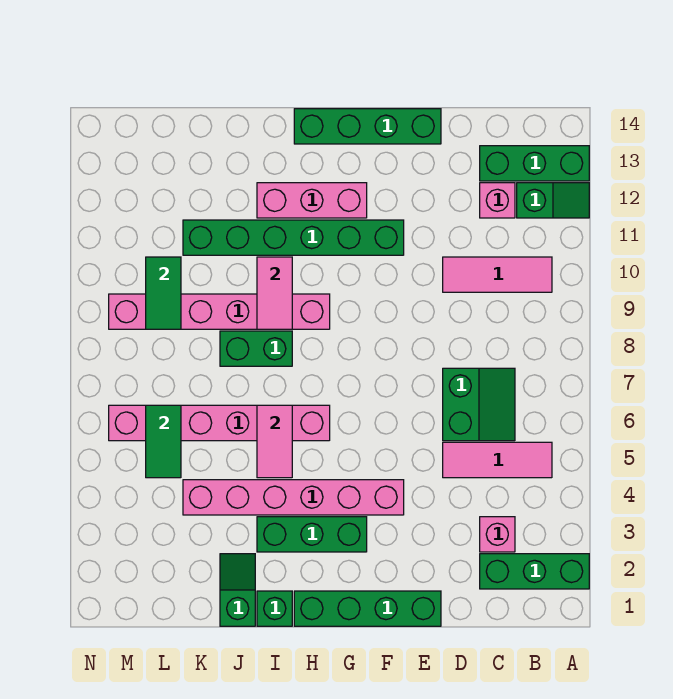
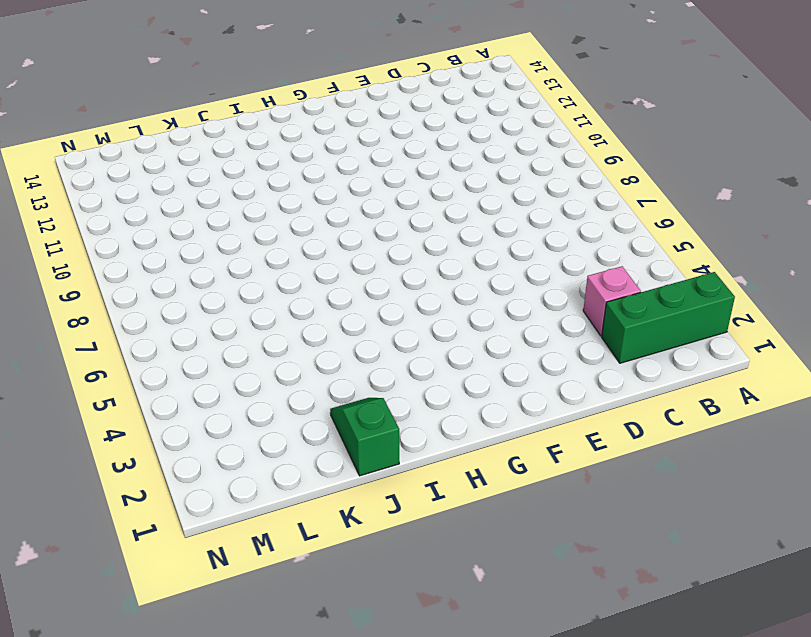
none -> green slope A12:B12 level 1 top B
none -> green brick A13:C13 level 1
none -> pink tile B5:D5 level 1

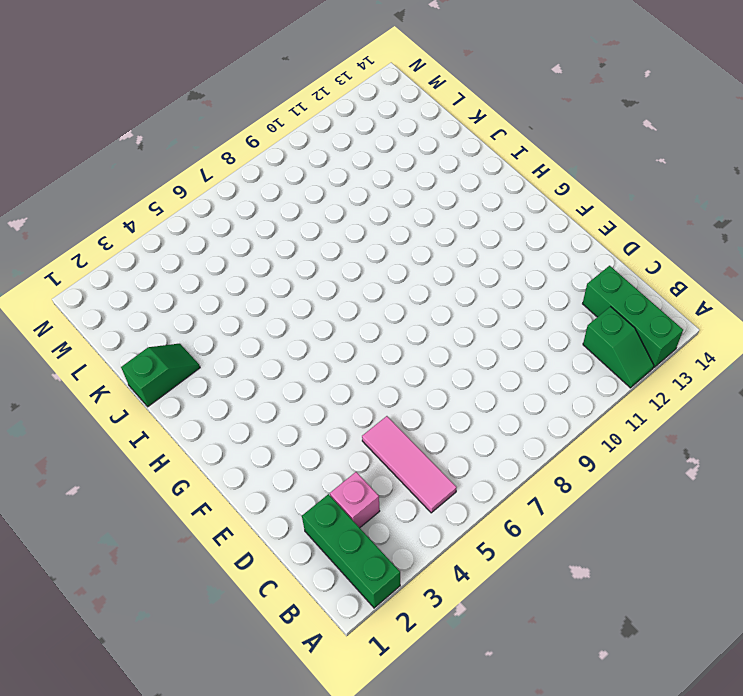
none -> pink tile B10:D10 level 1
none -> green slope C6:D7 level 1 top D
none -> pink brick C12 level 1

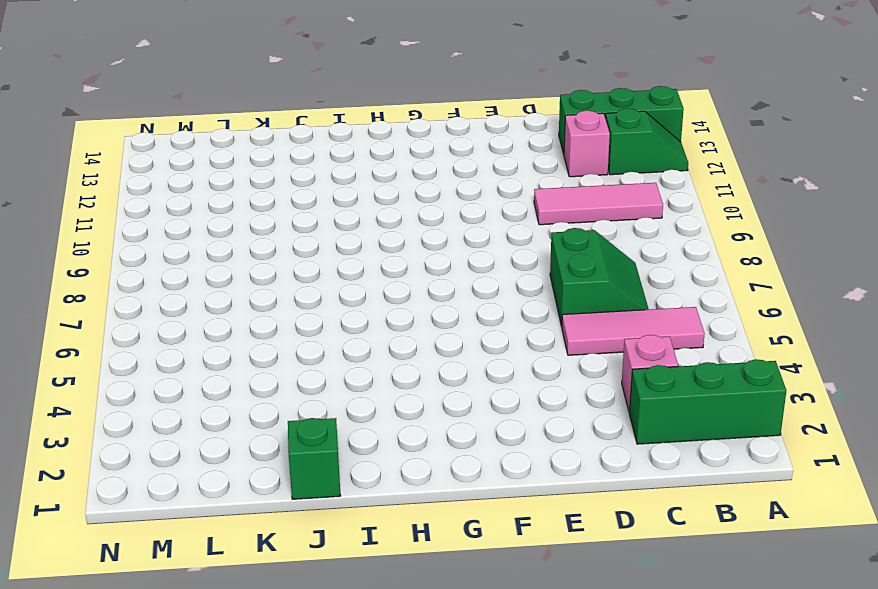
none -> green brick E1:H1 level 1
none -> green brick E14:H14 level 1
none -> pink brick F4:K4 level 1

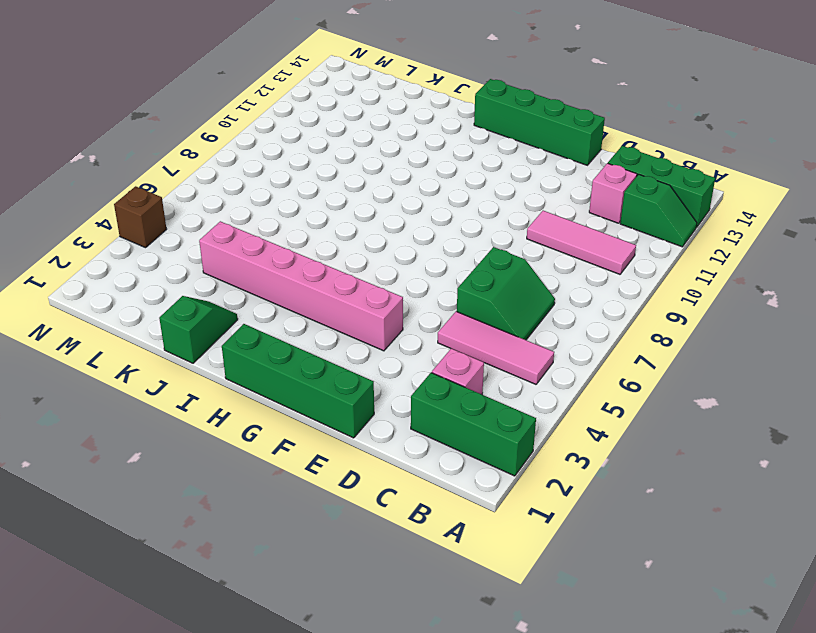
brown brick N4 level 1 -> none
none -> green brick F11:K11 level 1
none -> green brick G3:I3 level 1
none -> pink brick G12:I12 level 1

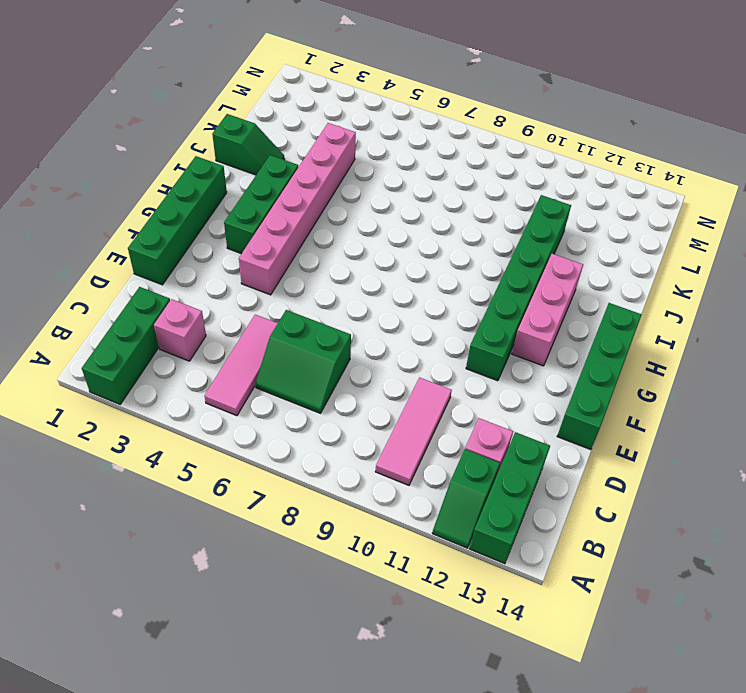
none -> pink brick H6:M6 level 1
none -> pink brick H9:M9 level 1
none -> green brick I1 level 1

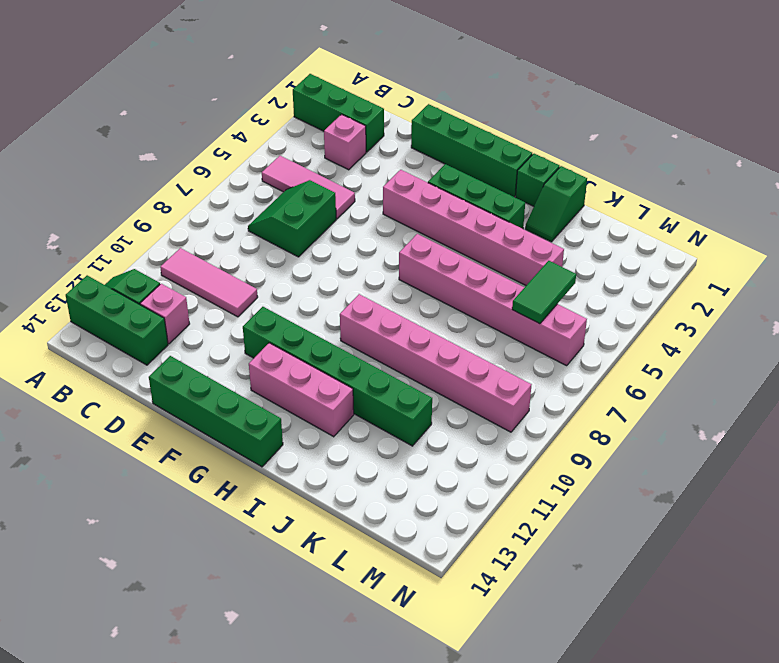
none -> green brick I8:J8 level 1
none -> pink tile I5:I6 level 2
none -> pink tile I9:I10 level 2

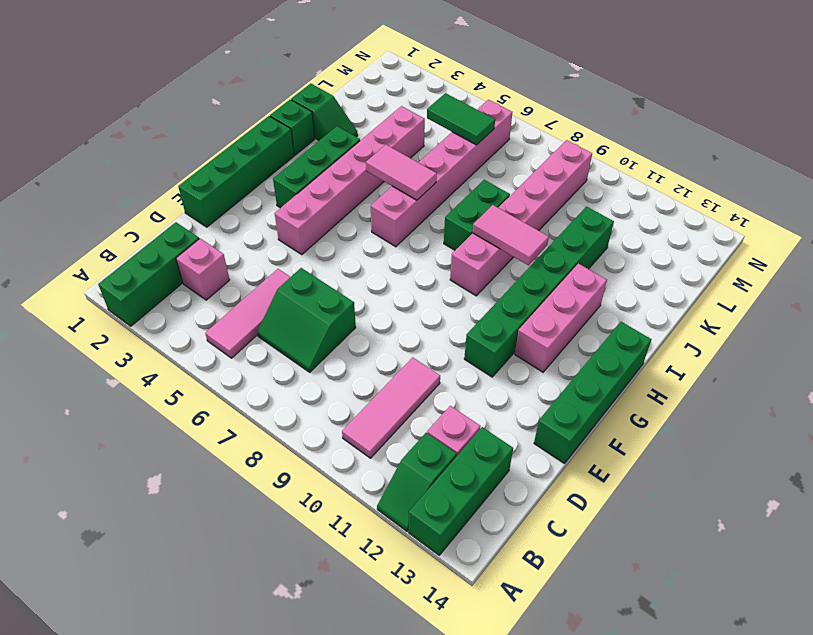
none -> green tile L9:L10 level 2

